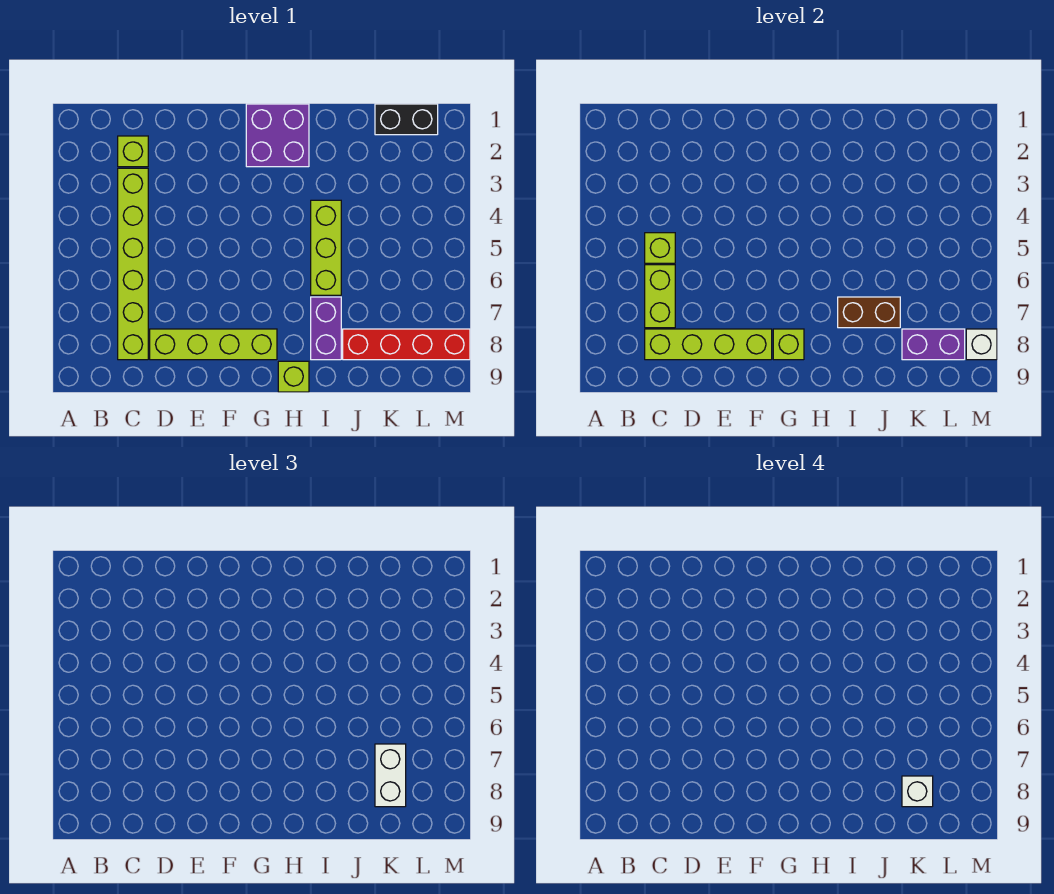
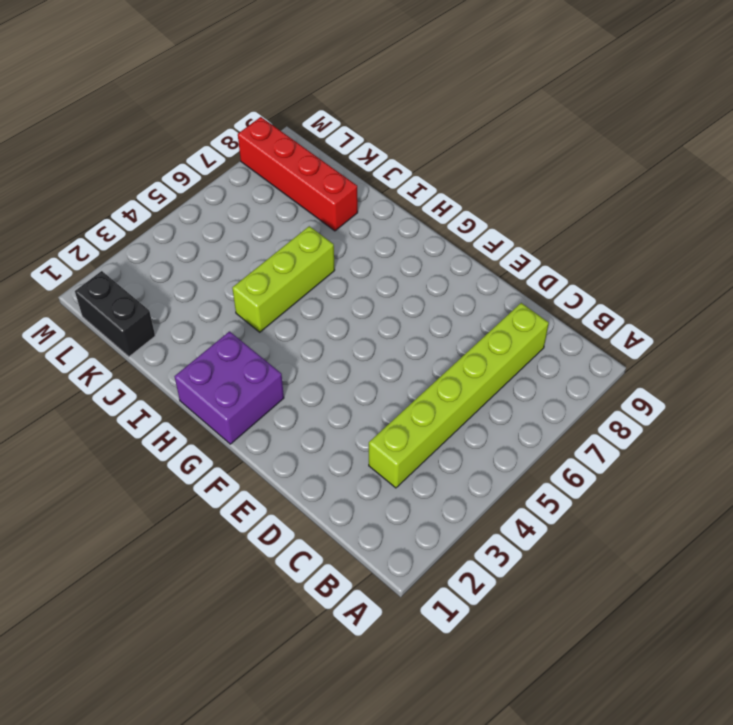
none -> lime brick C2 level 1
none -> lime brick D8:G8 level 1
none -> lime brick H9 level 1

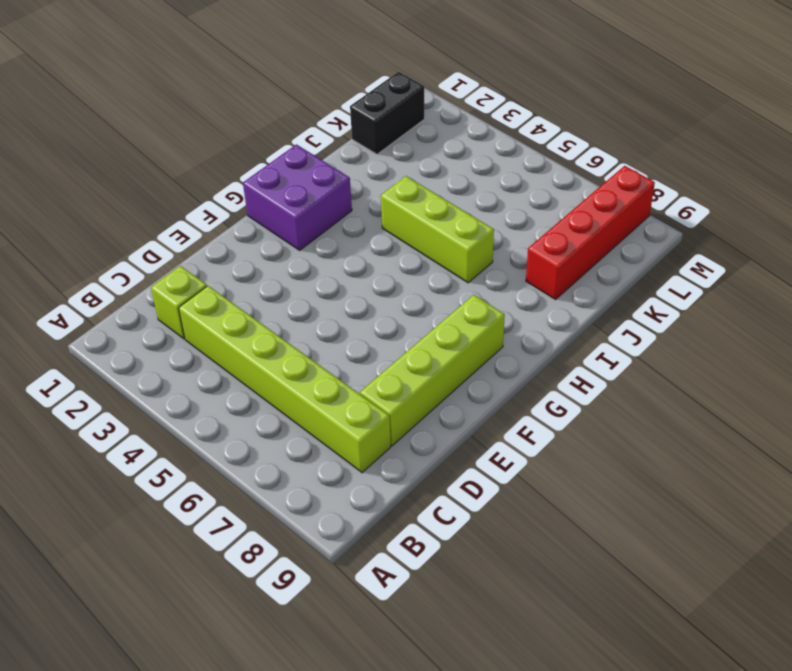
none -> lime brick H9 level 1
none -> purple brick I7:I8 level 1
none -> lime brick C5 level 2

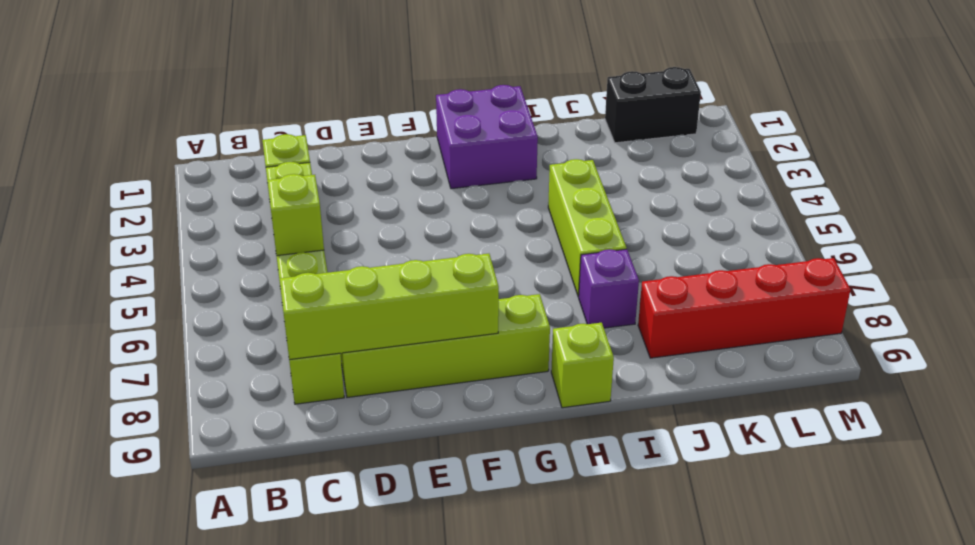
purple brick I7 level 1 -> purple brick I7:I8 level 1
none -> lime brick C6:C7 level 2
none -> lime brick G8 level 2
none -> brown brick I7:J7 level 2

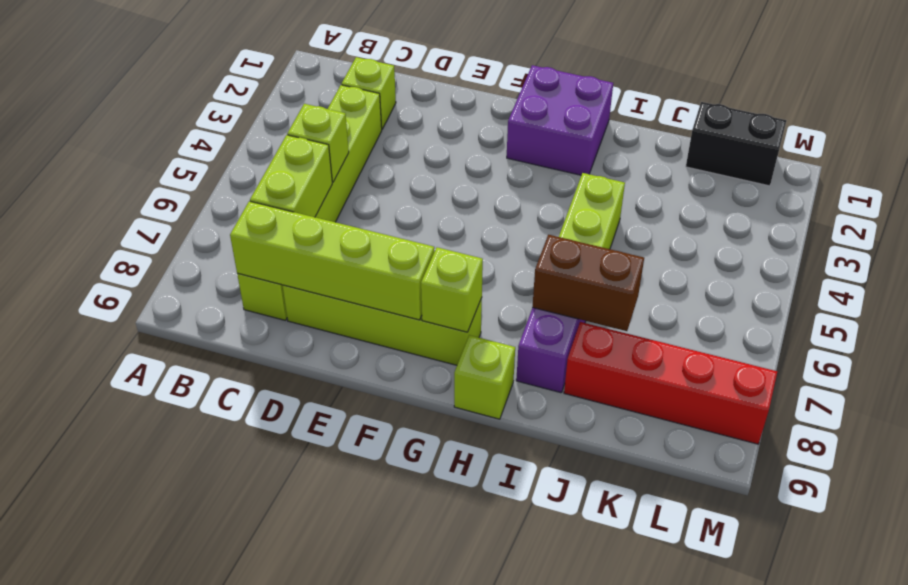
none -> purple brick K8:L8 level 2
none -> white brick M8 level 2
none -> white brick K7:K8 level 3

